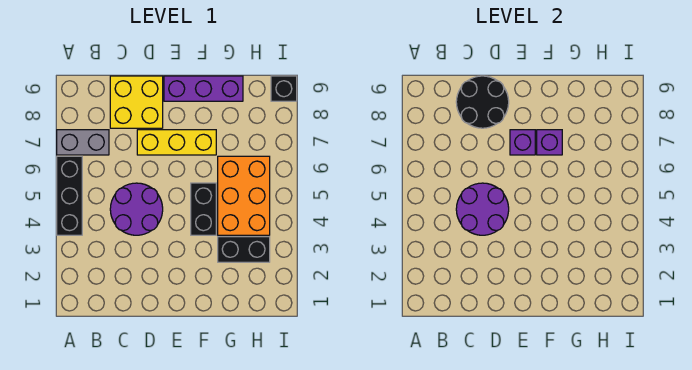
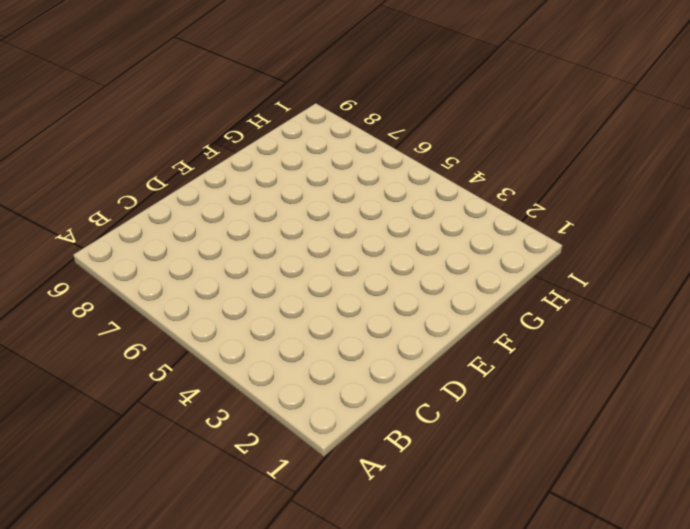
none -> black brick A4:A6 level 1
none -> grey brick A7:B7 level 1
none -> purple round brick C4:D5 level 1

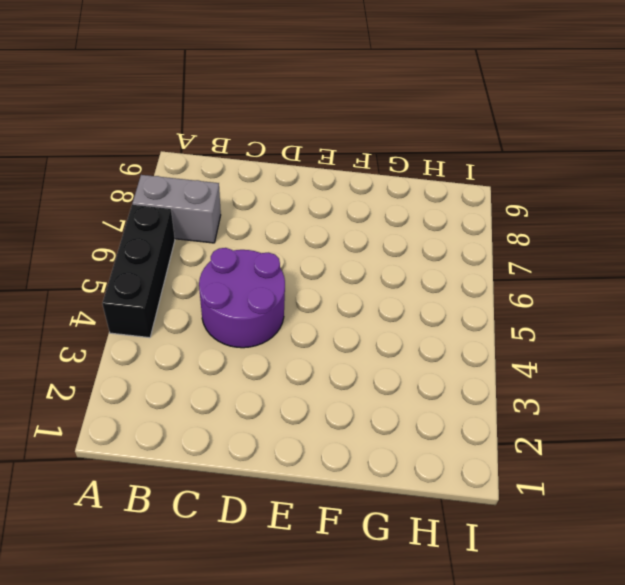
none -> yellow brick C8:D9 level 1
none -> yellow brick D7:F7 level 1
none -> purple brick E9:G9 level 1

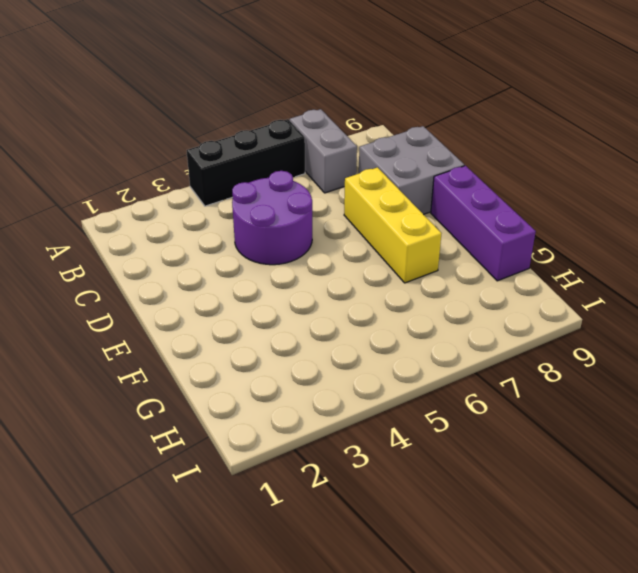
grey brick C8:D9 level 1 -> yellow brick C8:D9 level 1
none -> black brick F4:F5 level 1
none -> black brick G3:H3 level 1
none -> orange brick G4:H6 level 1

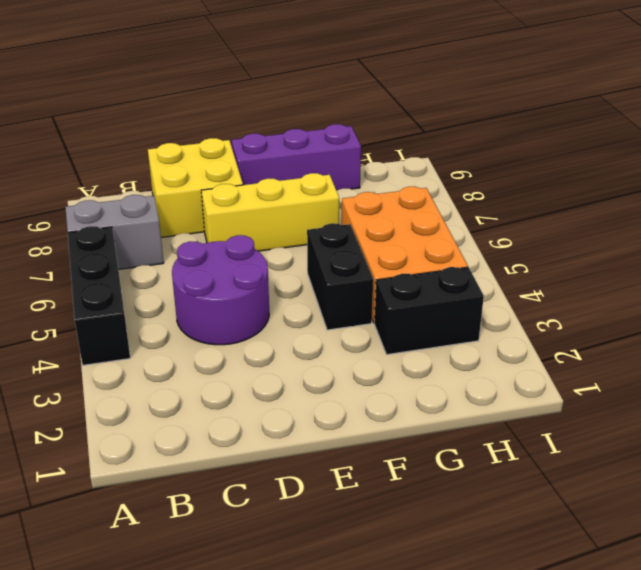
none -> black brick I9 level 1
none -> purple round brick C4:D5 level 2
none -> black round brick C8:D9 level 2

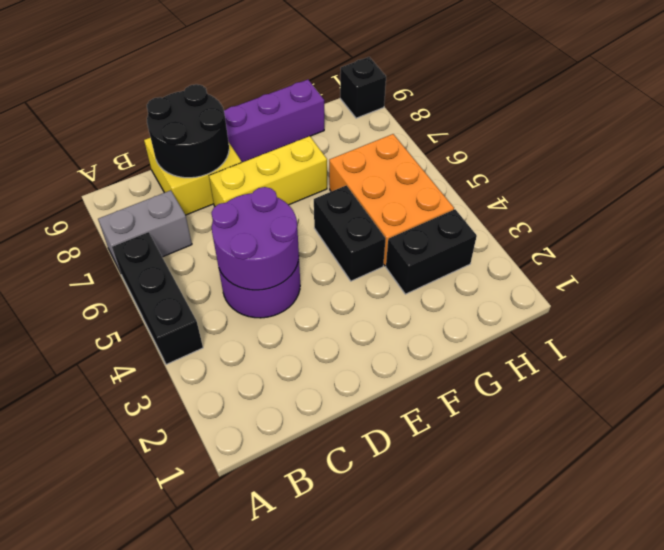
none -> purple brick E7 level 2
none -> purple brick F7 level 2

